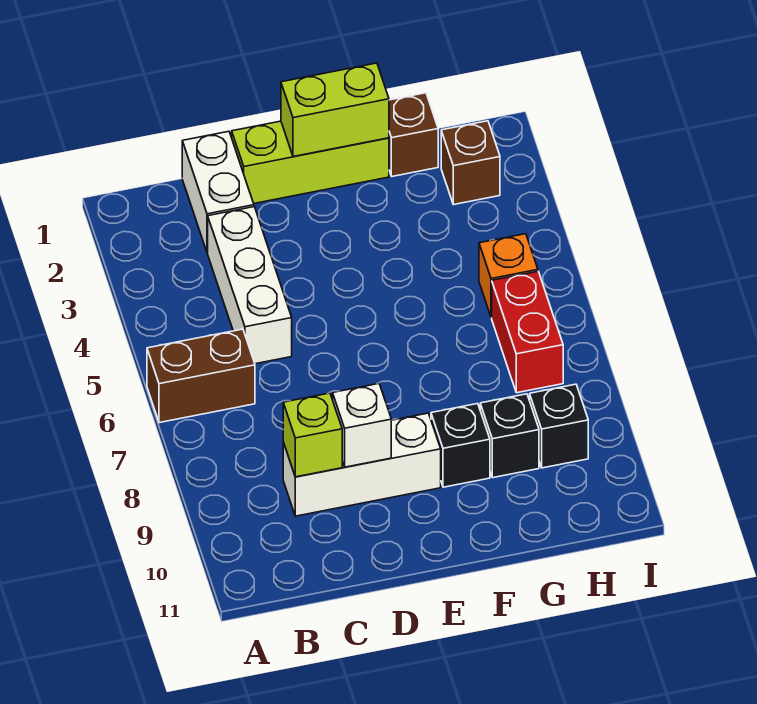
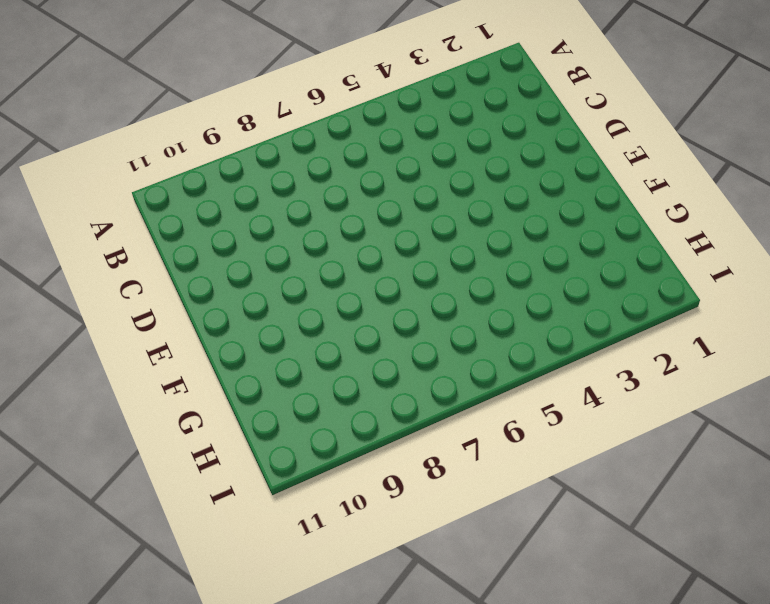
none -> brown brick A6:B6 level 1
none -> white brick C1:C2 level 1
none -> white brick C3:C5 level 1

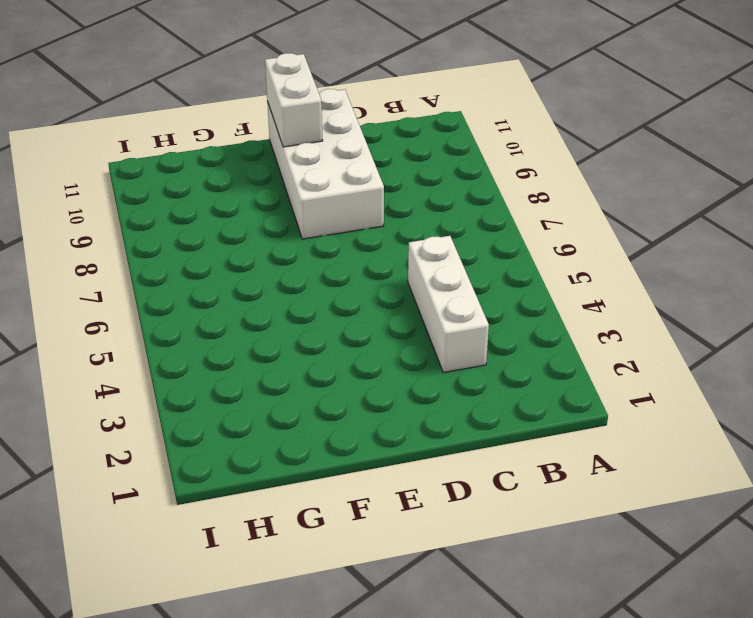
white brick D8:E11 level 1 -> white brick C9:E9 level 1
white brick E10:E11 level 2 -> white brick C1:C2 level 1
none -> brown brick A6:B6 level 1
none -> lime brick D1:F1 level 1
none -> black brick F9 level 1

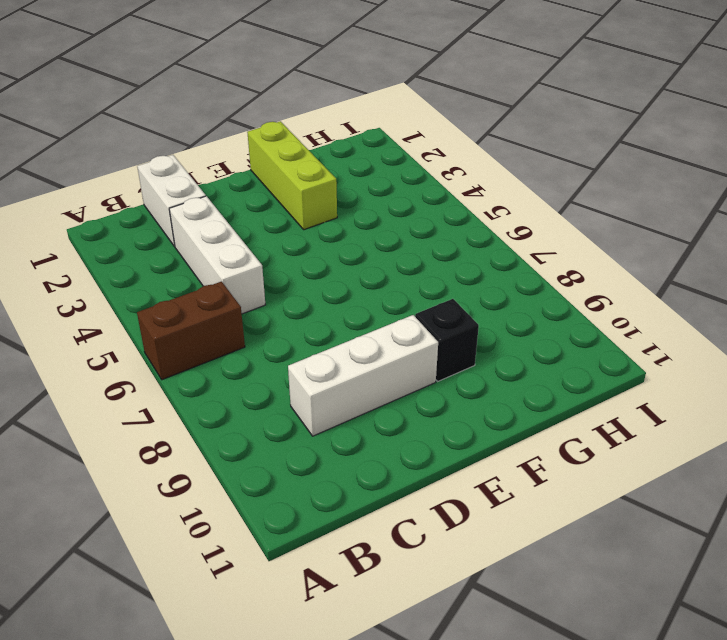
lime brick F1:F3 level 1 -> lime brick D1:F1 level 1
none -> brown brick G1 level 1
none -> black brick G9 level 1
none -> brown brick H2 level 1

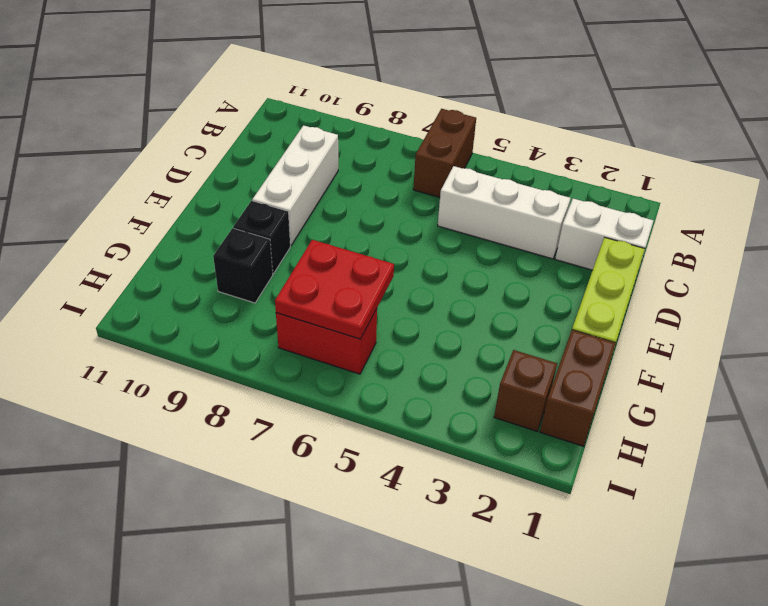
brown brick G1:H1 level 1 -> brown brick G1 level 1
red plate G6:H7 level 2 -> none
none -> orange brick H5 level 1
none -> black brick H9 level 1
none -> lime brick C9 level 2

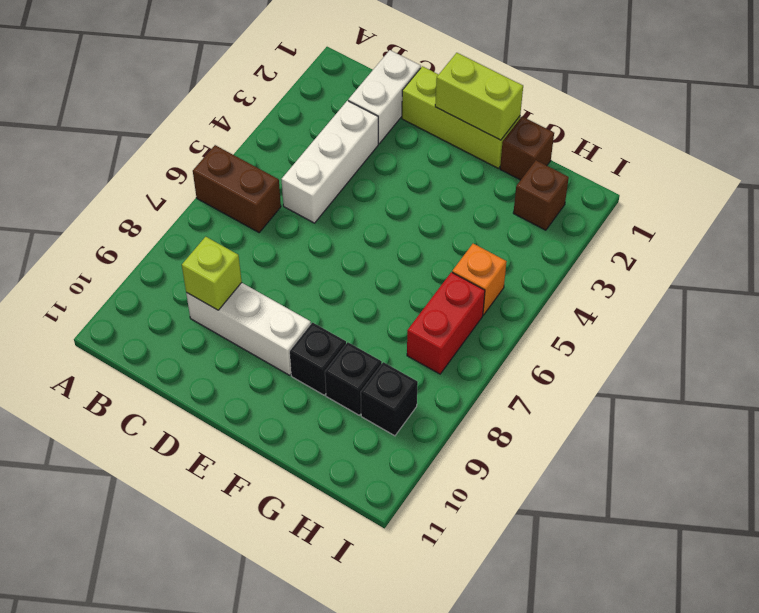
none -> white brick D9 level 2

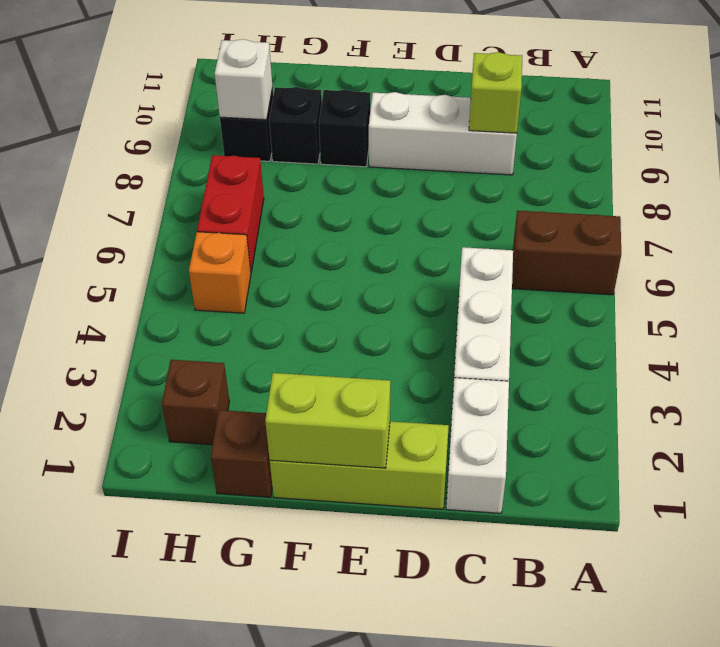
white brick H9 level 2 -> white brick D9 level 2

